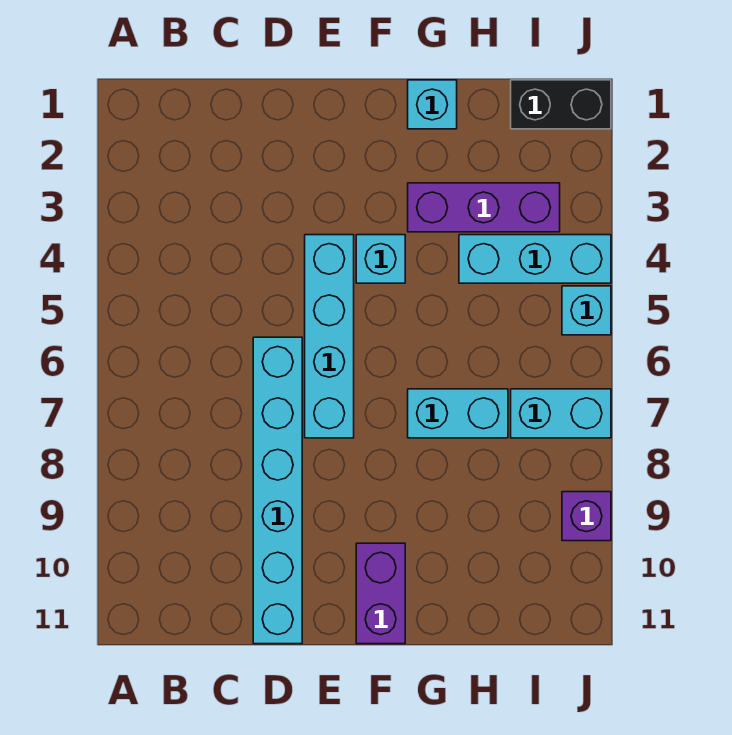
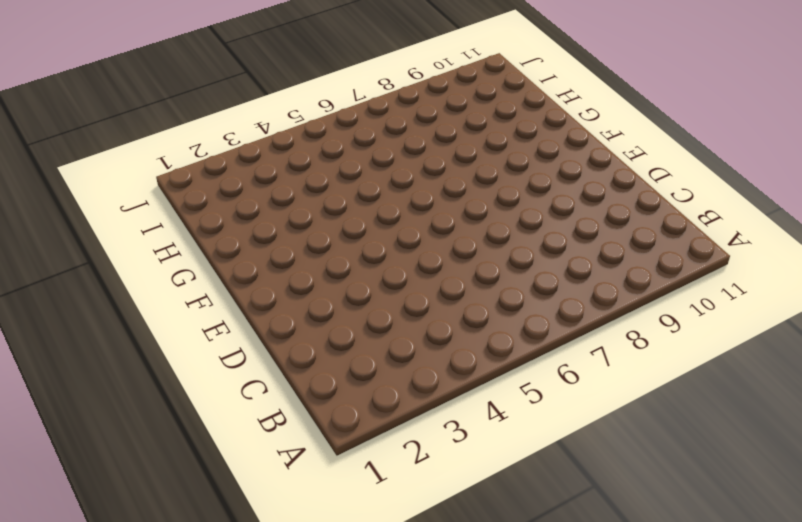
none -> cyan brick D6:D11 level 1
none -> cyan brick E4:E7 level 1
none -> cyan brick F4 level 1

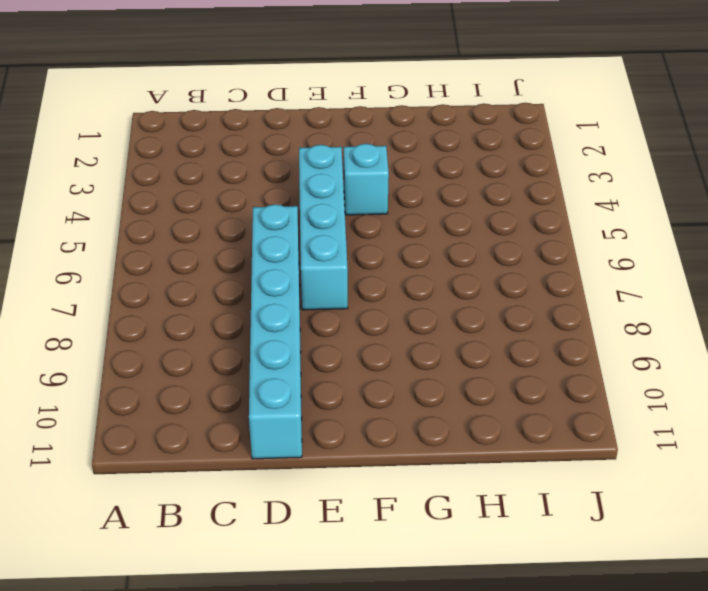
none -> purple brick F10:F11 level 1
none -> cyan brick G1 level 1
none -> purple brick G3:I3 level 1

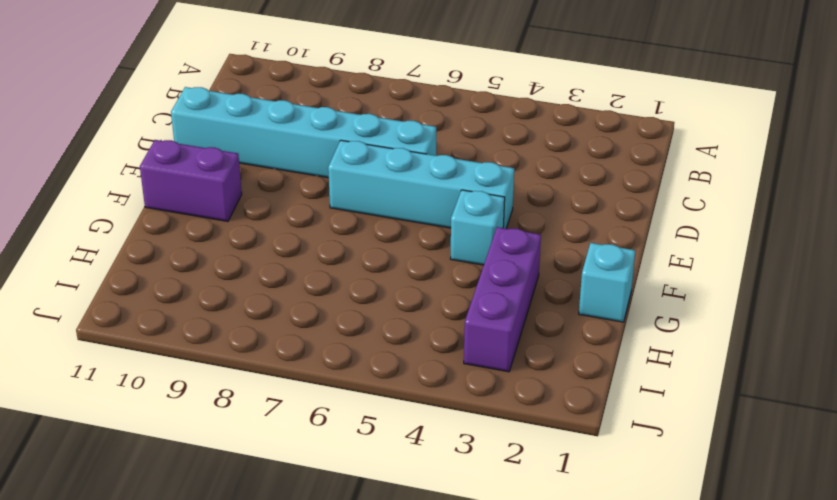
none -> cyan brick G7:H7 level 1
none -> cyan brick H4:J4 level 1
none -> black brick I1:J1 level 1

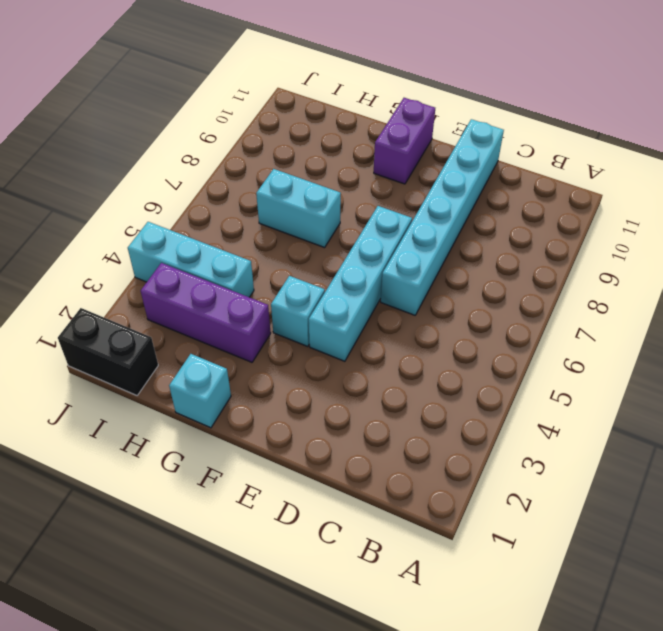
none -> cyan brick I7:J7 level 1
none -> cyan brick J5 level 1
none -> purple brick J9 level 1

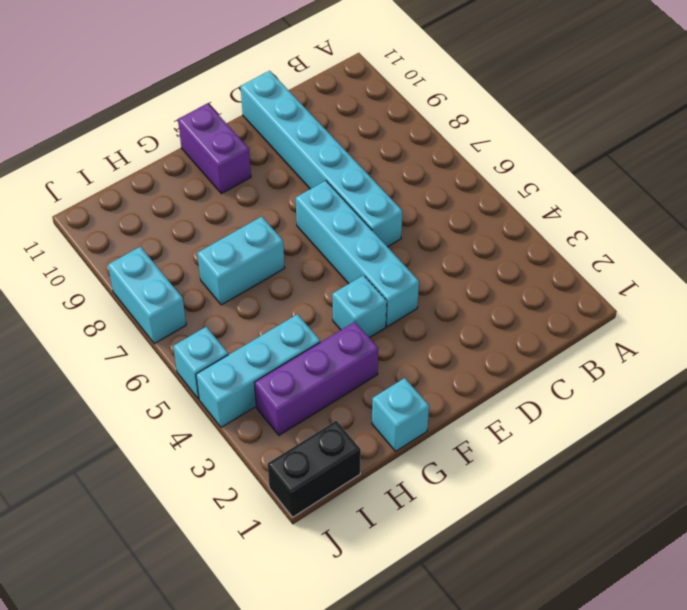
cyan brick J7:J8 level 1 -> cyan brick I7:J7 level 1
none -> purple brick J9 level 1

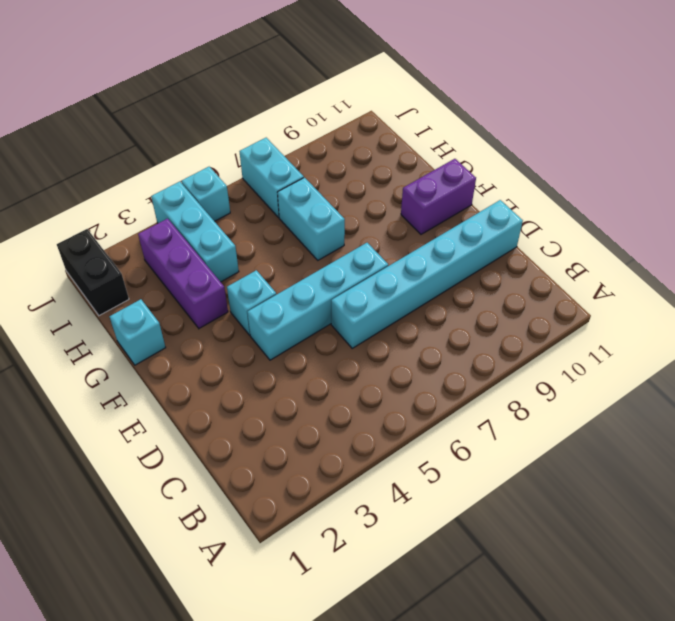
none -> purple brick J9 level 1

